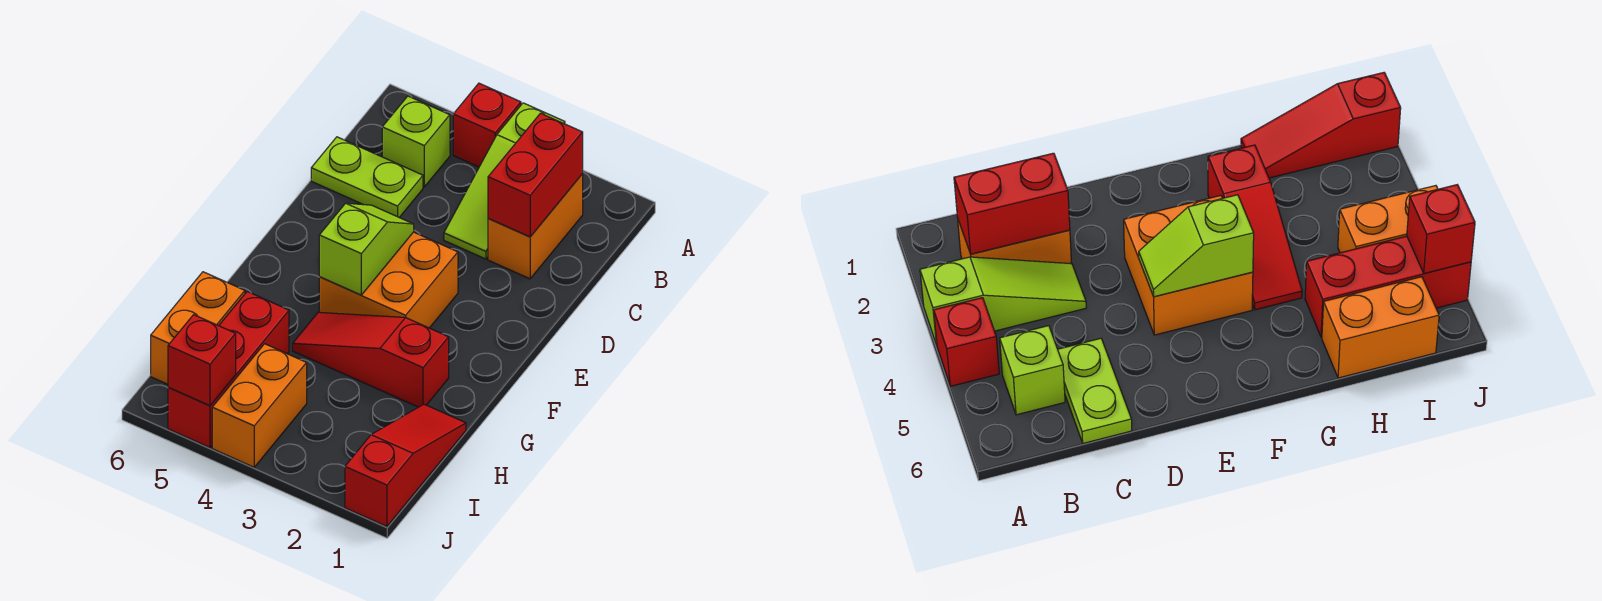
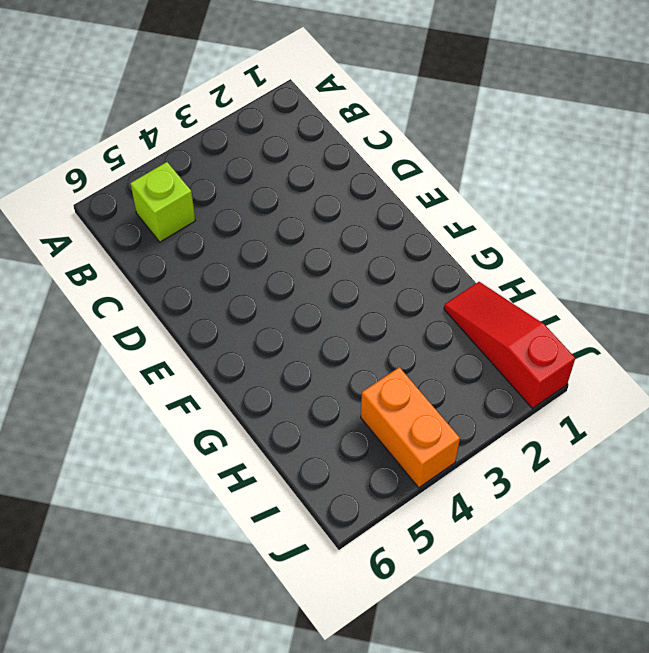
none -> lime slope A3:C3 level 1 top A
none -> red brick A4 level 1
none -> orange brick B2:C2 level 1

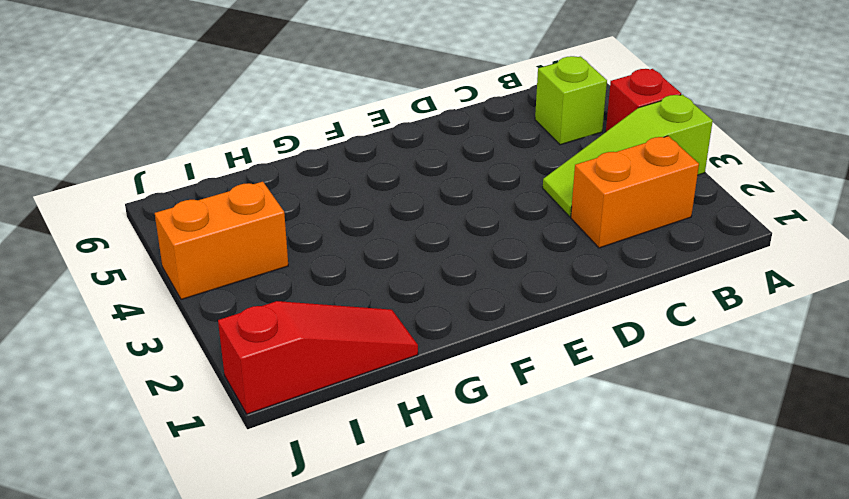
none -> lime plate C5:C6 level 1
none -> orange brick E3:F4 level 1
none -> red slope G2:G4 level 1 top 2

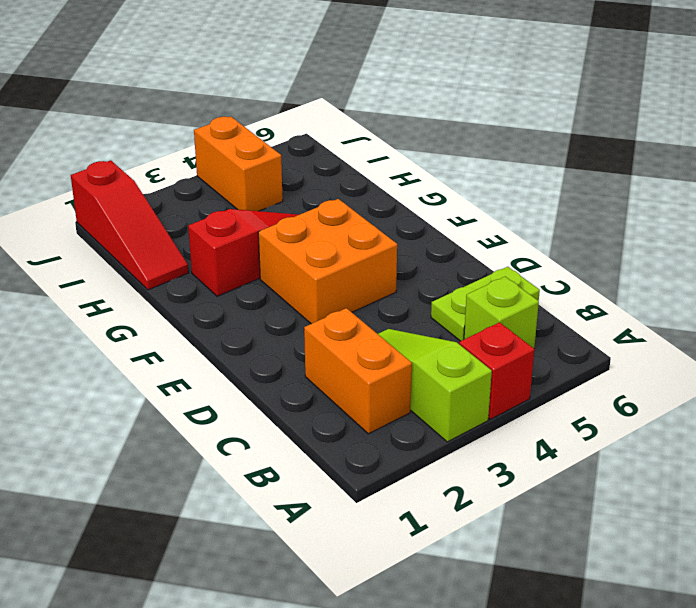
none -> red brick H5:J5 level 1
none -> orange brick H6:I6 level 1
none -> red brick B2:C2 level 2

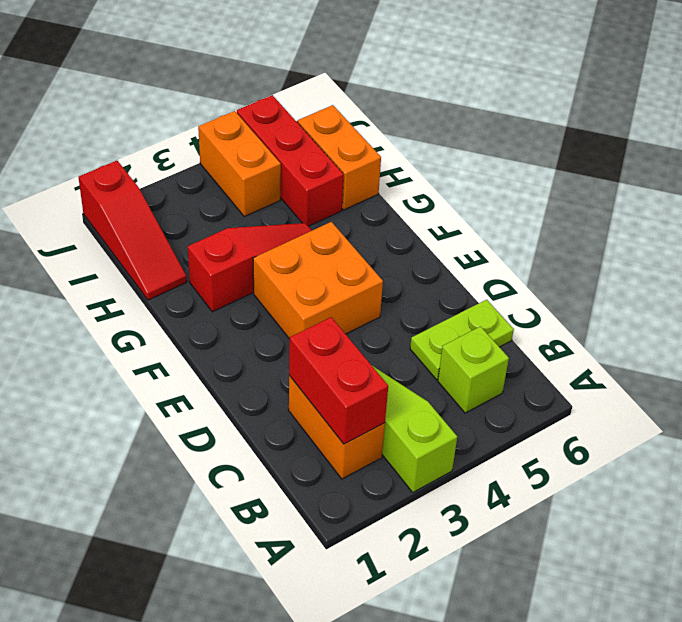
none -> red brick A4 level 1
none -> lime slope E4:F4 level 2 top F
none -> red brick J5 level 2

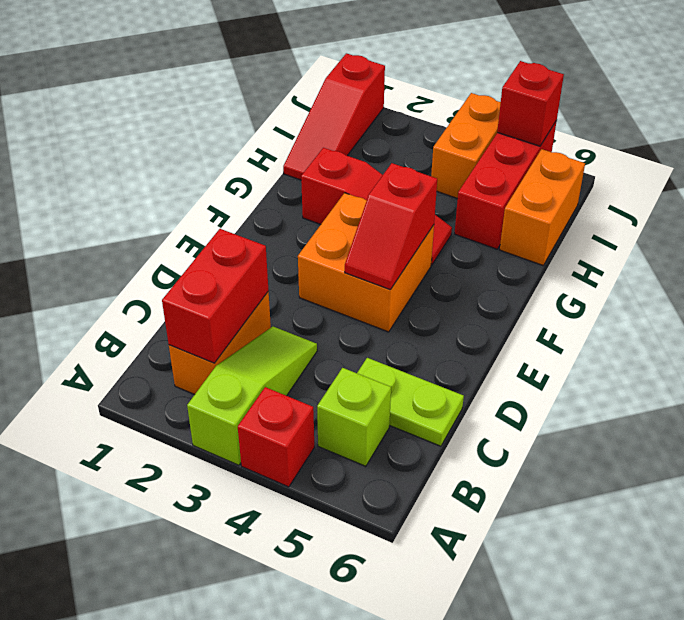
red slope E4:F4 level 2 top F -> lime slope E4:F4 level 2 top F

